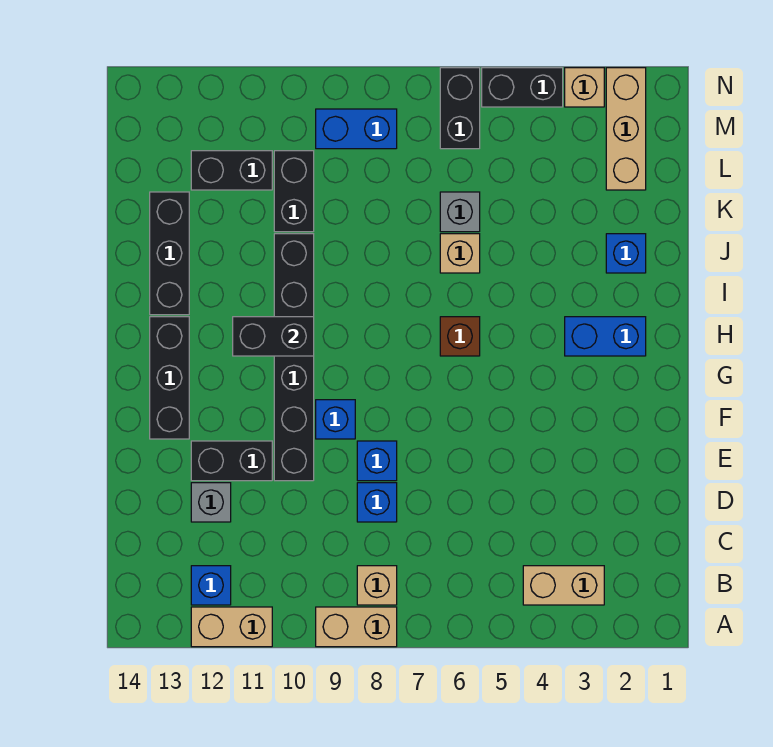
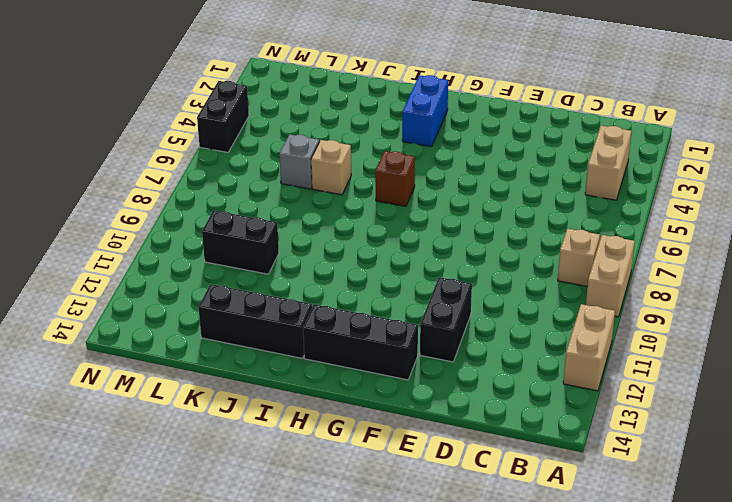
none -> blue brick B12 level 1
none -> blue brick D8 level 1
none -> grey brick D12 level 1

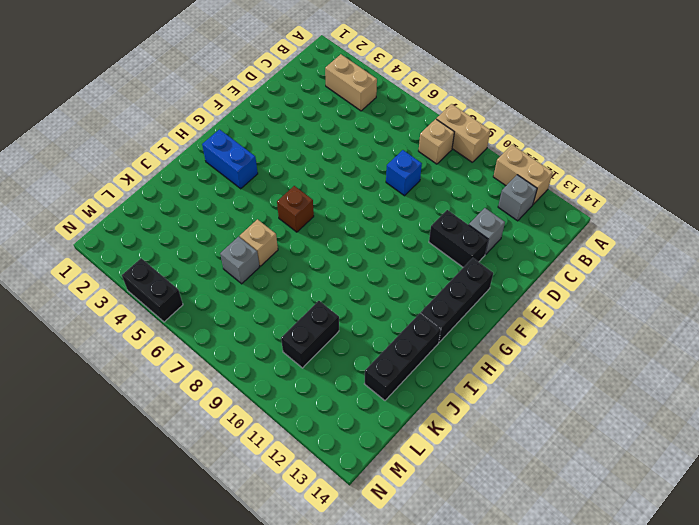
grey brick B12 level 1 -> blue brick B12 level 1
none -> blue brick E8 level 1
none -> black brick E10:J10 level 1
none -> blue brick F9 level 1

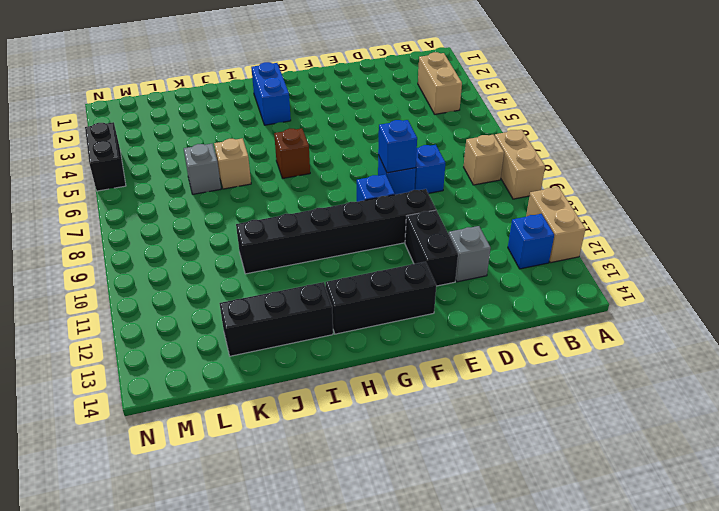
blue brick E8 level 2 -> blue brick J2 level 1
none -> black brick K10:L10 level 1
none -> tan brick L2:N2 level 1
none -> black brick L11:L12 level 1

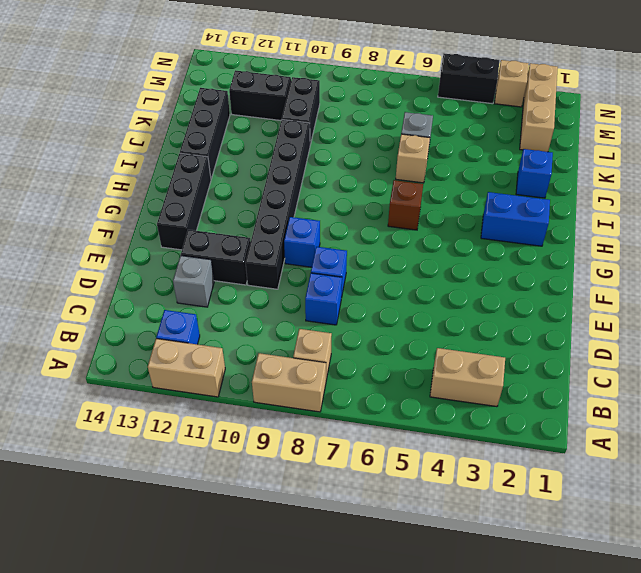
none -> black brick M6:N6 level 1
none -> blue brick M8:M9 level 1
none -> black brick H10:H11 level 2

